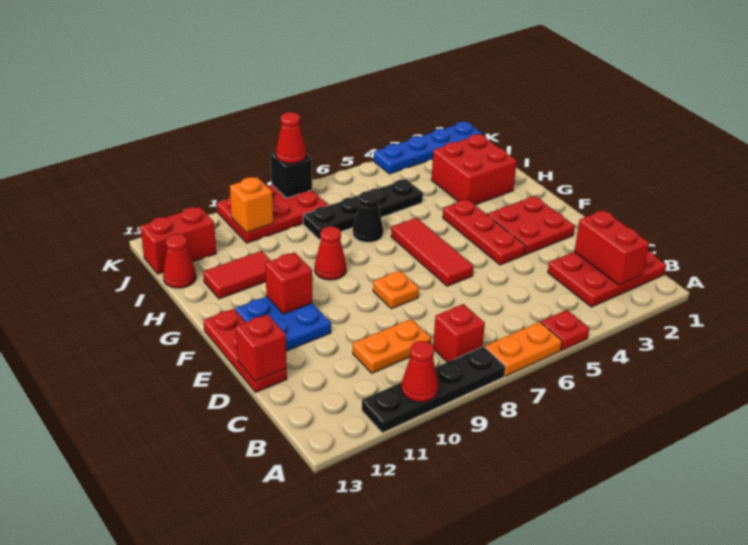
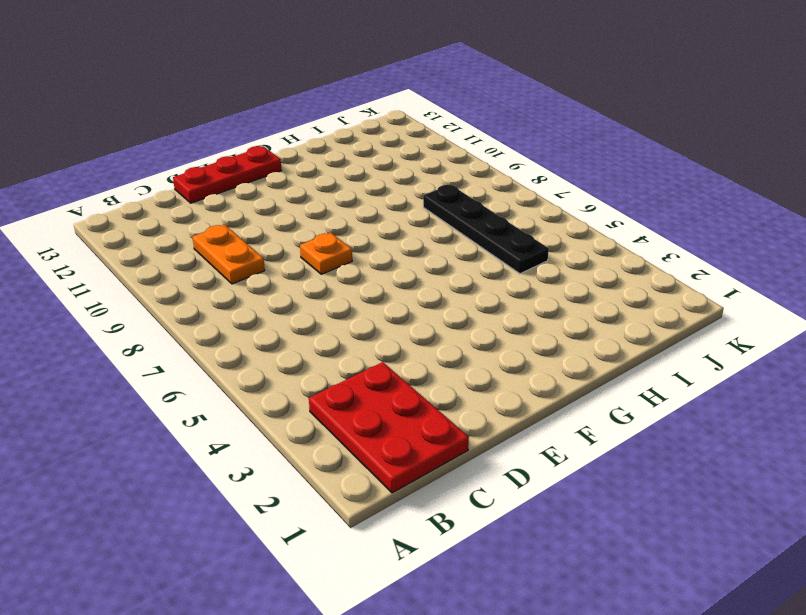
none -> red plate A5 level 1
none -> orange plate A6:A7 level 1
none -> black plate A8:A11 level 1

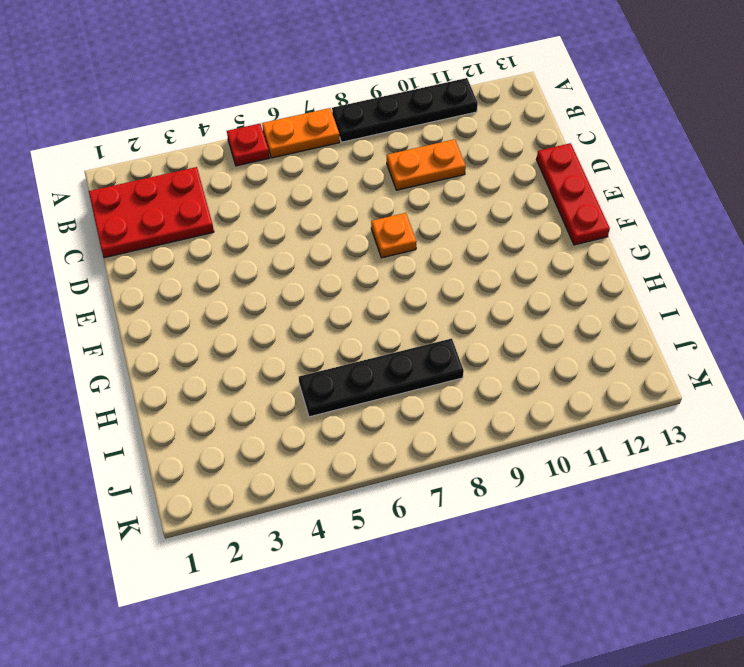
none -> red brick B8 level 1
none -> red plate E2:F3 level 1
none -> red plate E4:G4 level 1

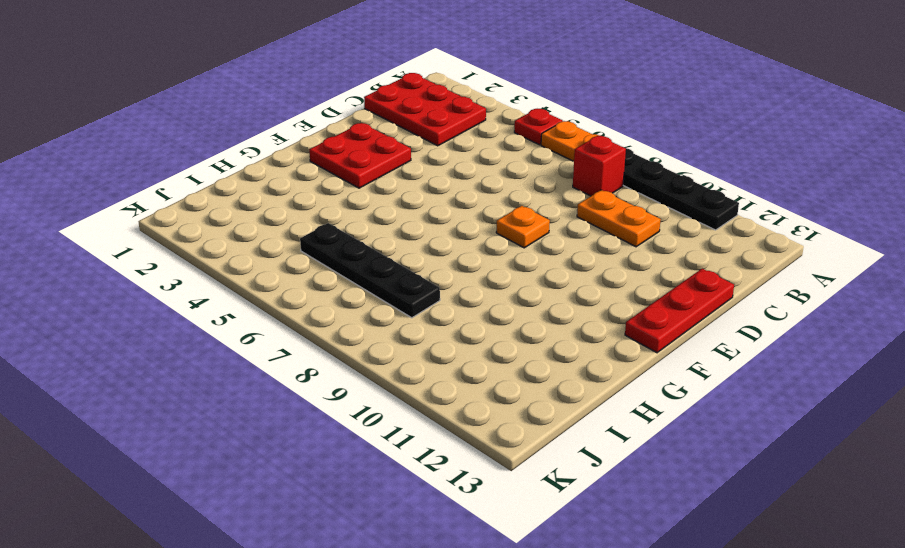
none -> red plate E4:G4 level 1
none -> red tile E6:G6 level 1
none -> blue plate E11:F12 level 1

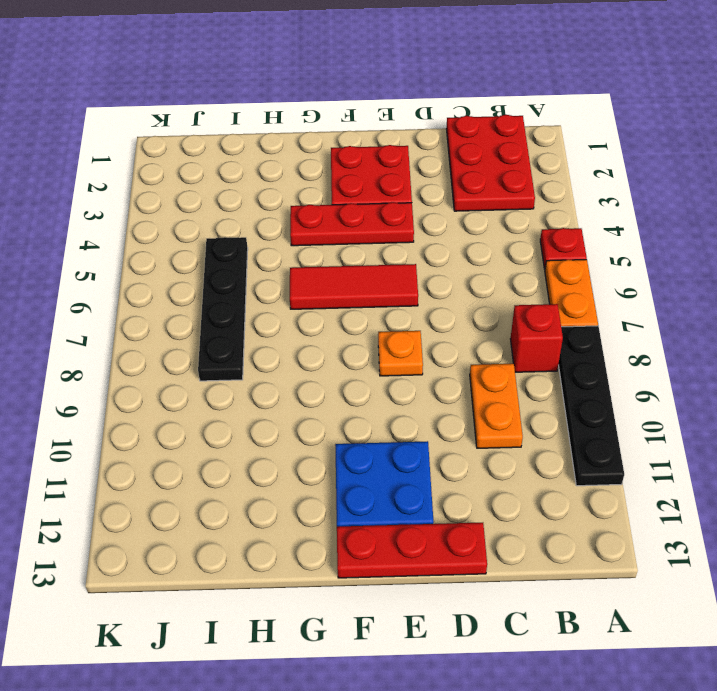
none -> red cone G9 level 1
none -> red brick H2:I3 level 1
none -> black cone H7 level 1

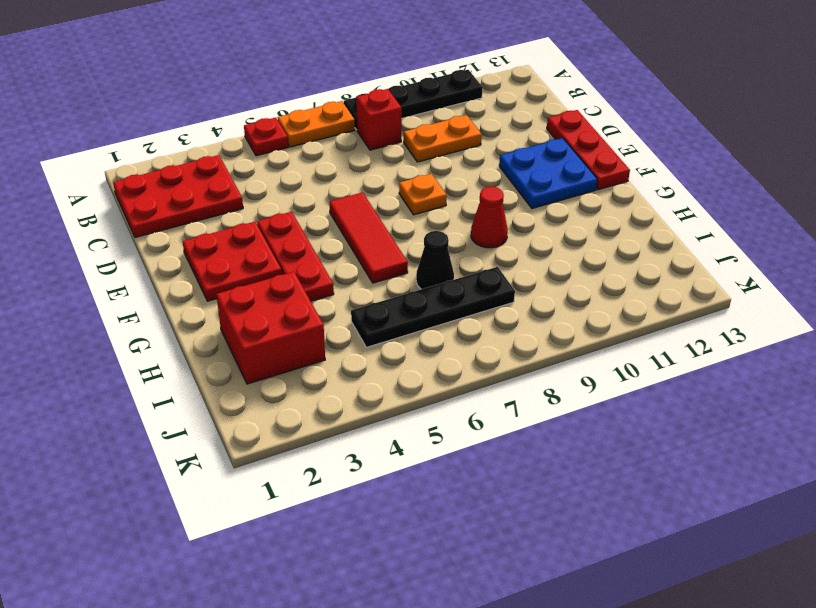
none -> red tile H11:H12 level 1
none -> red cone I13 level 1
none -> red plate J8:K10 level 1

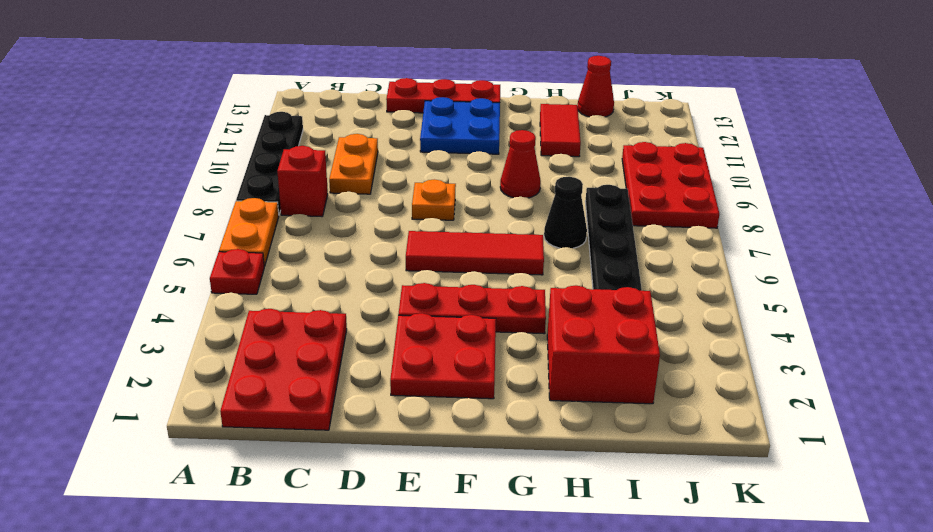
none -> red brick J12:J13 level 1
none -> blue plate K1:K4 level 1
none -> red cone A10 level 2

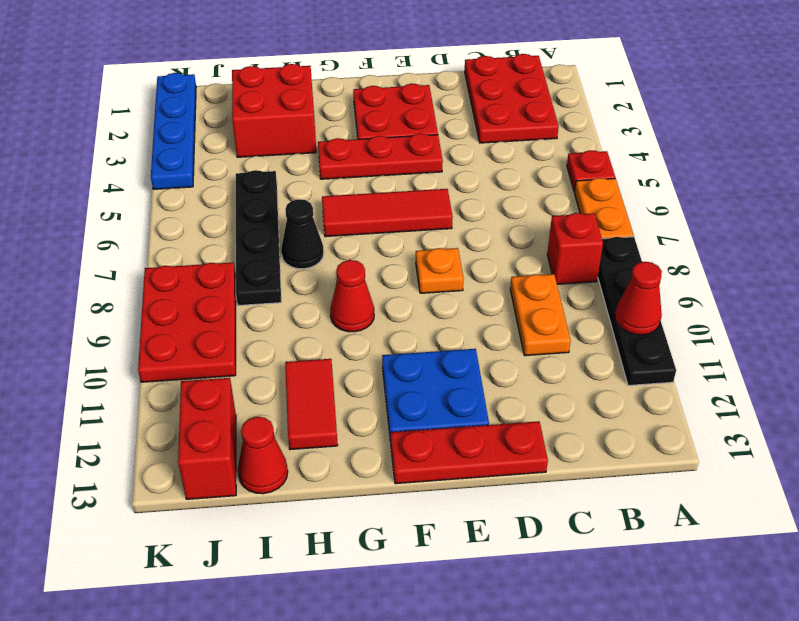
none -> red brick B2:C2 level 2
none -> red brick D13 level 2
none -> red brick F11 level 2

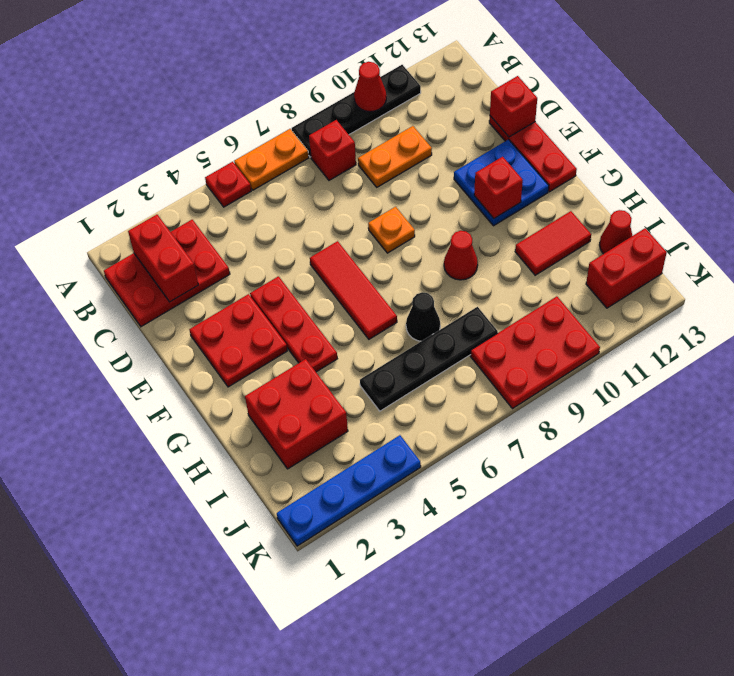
none -> orange brick J10 level 2
none -> black brick K8 level 2
none -> red cone K8 level 3

